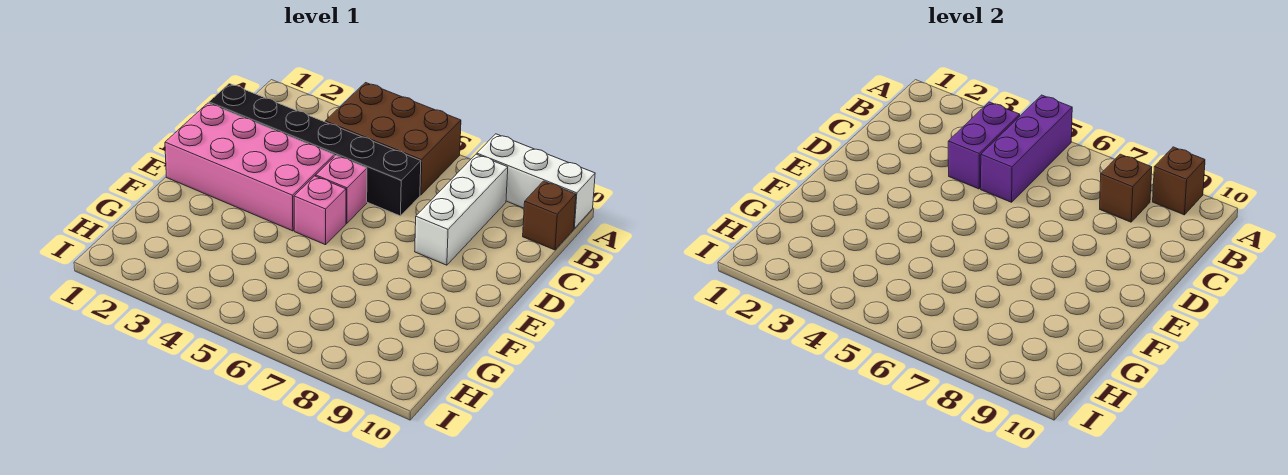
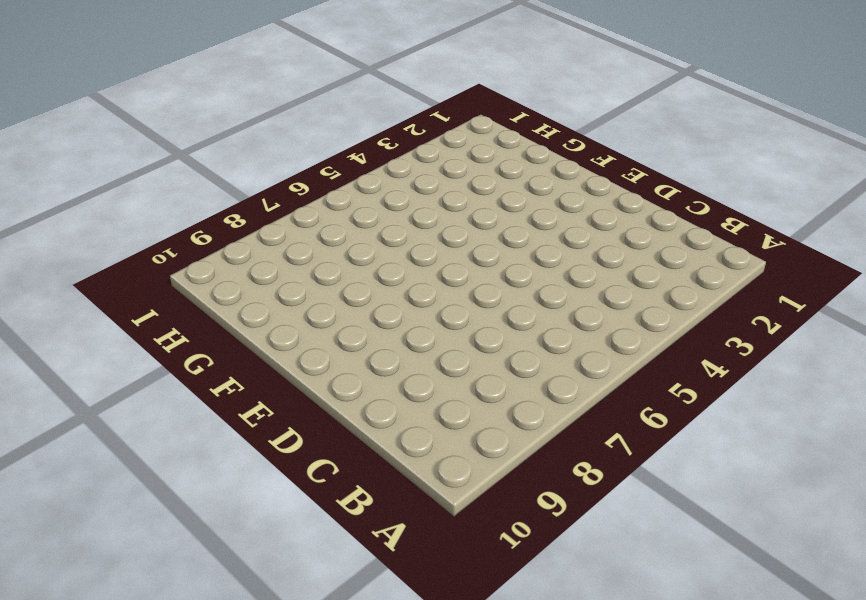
none -> brown brick A4:B6 level 1
none -> white brick A8:A10 level 1
none -> white brick B8:D8 level 1

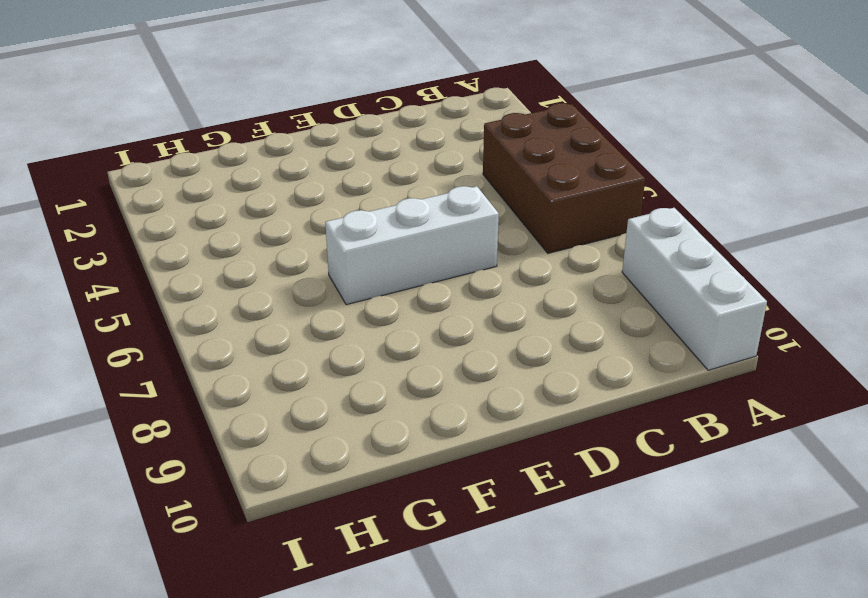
white brick D6:F6 level 1 -> white brick B8:D8 level 1
none -> brown brick B10 level 1
none -> black brick C1:C6 level 1
none -> pink brick D1:E4 level 1

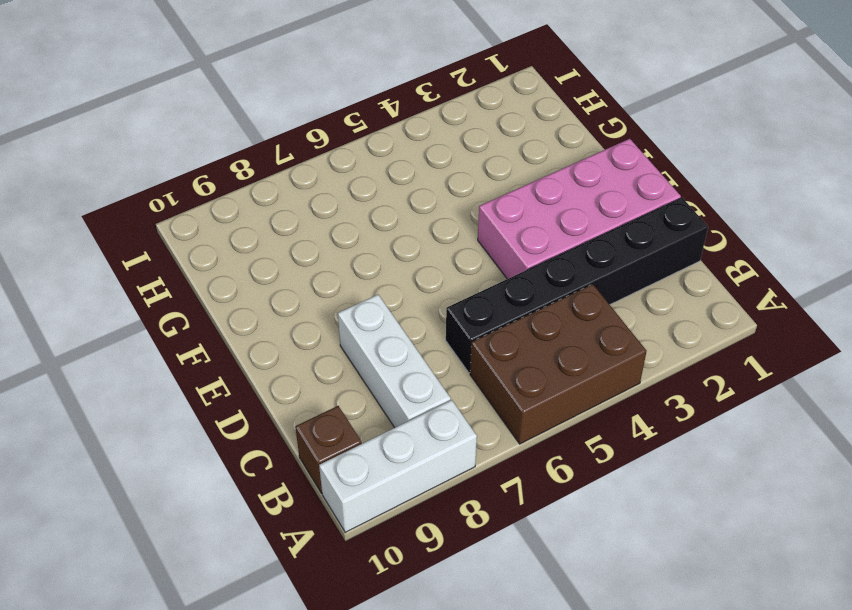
none -> pink brick D5 level 1
none -> pink brick E5 level 1
none -> purple brick A5:C5 level 2

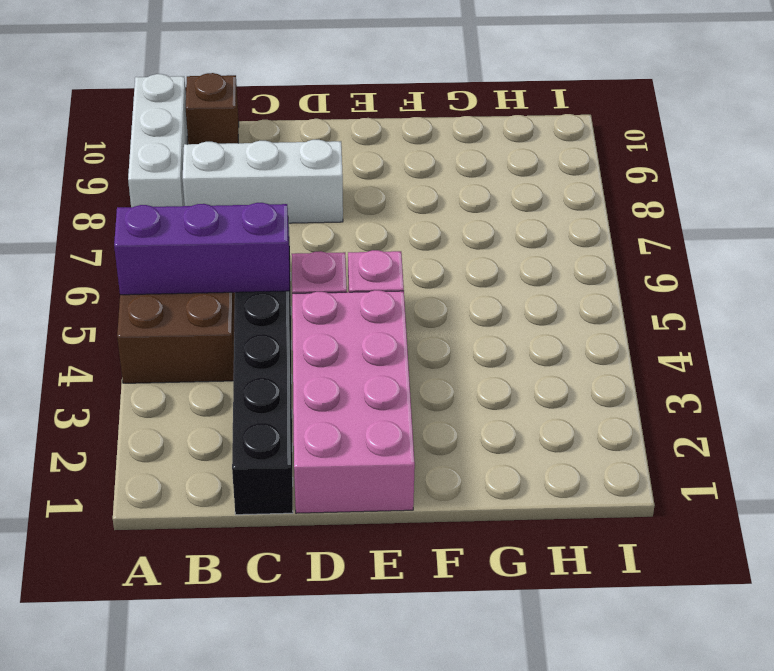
none -> brown brick A9 level 2
none -> purple brick B4:C4 level 2
none -> brown brick B8 level 2

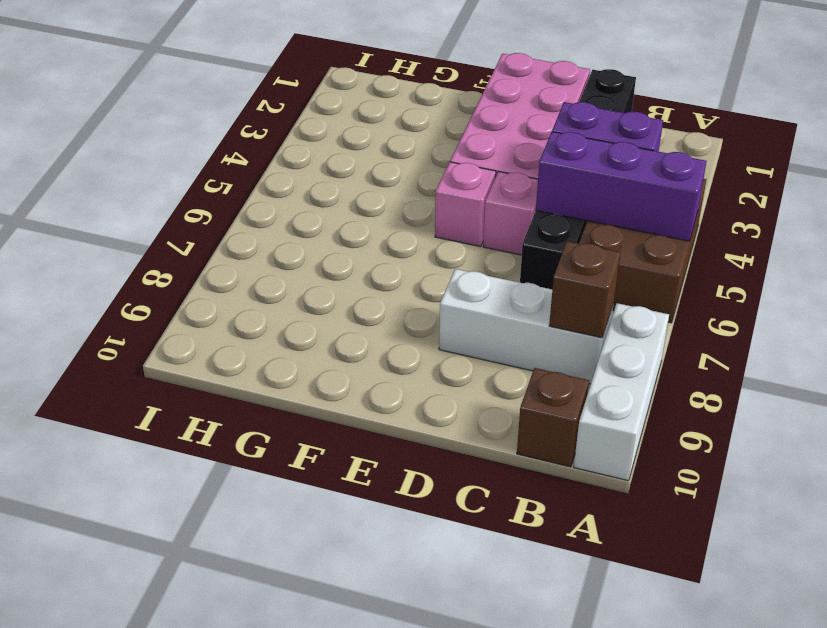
none -> brown brick A9 level 2

